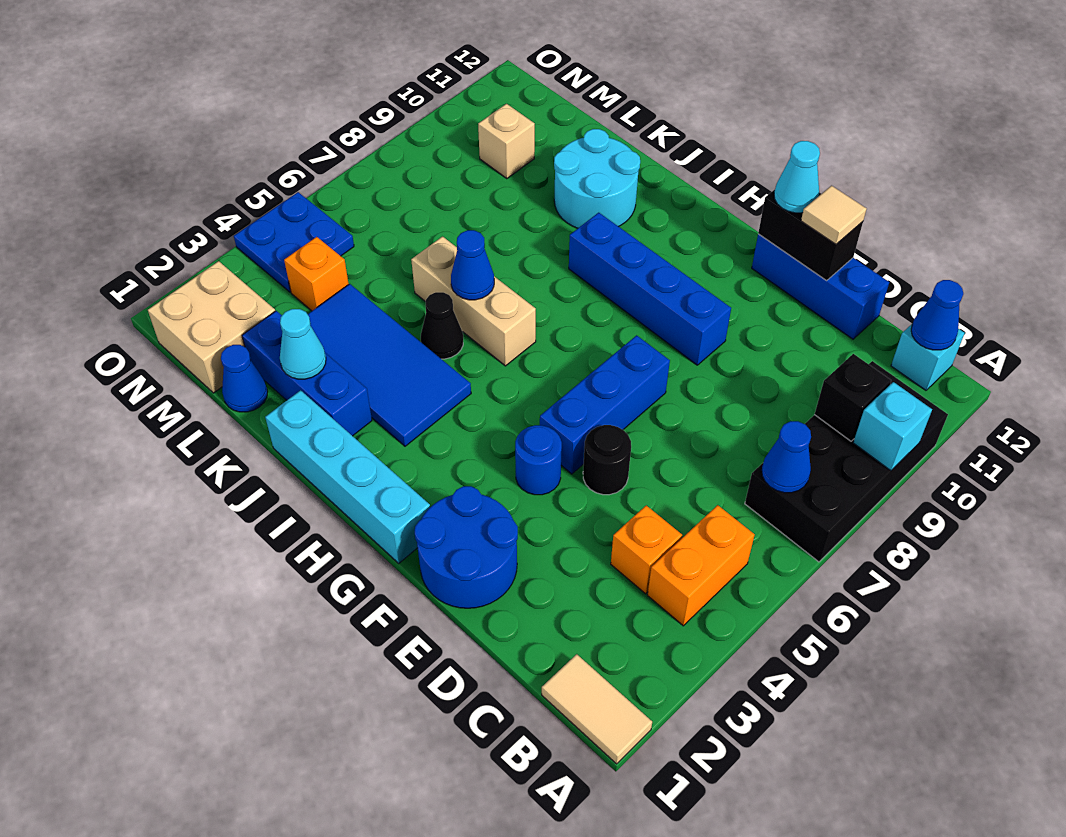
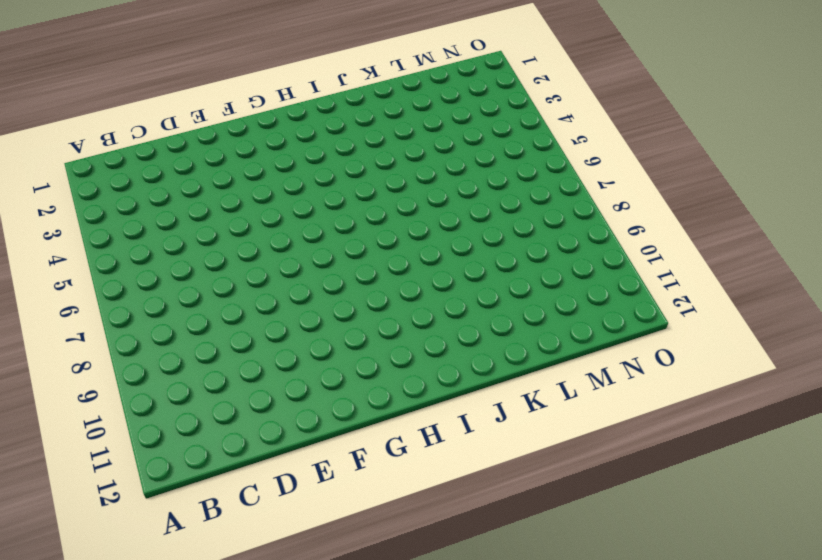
none -> tan tile A1:B1 level 1
none -> black brick A7:B10 level 1
none -> orange brick B4:B5 level 1
none -> cyan brick B12 level 1

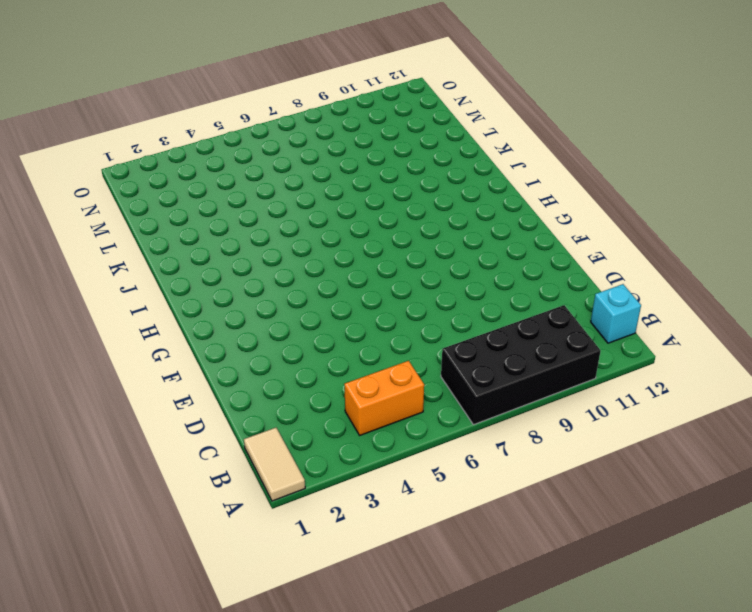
none -> orange brick C4 level 1
none -> blue brick D12:F12 level 1
none -> blue round brick E1:F2 level 1
none -> black round brick E5 level 1

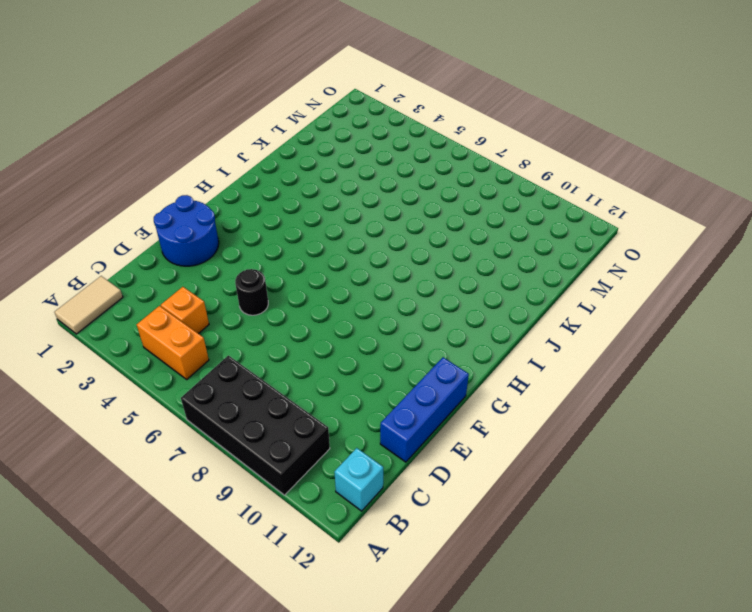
none -> blue round brick F4 level 1
none -> blue brick F5:F7 level 1
none -> blue brick F9:I9 level 1
none -> cyan brick G1:J1 level 1

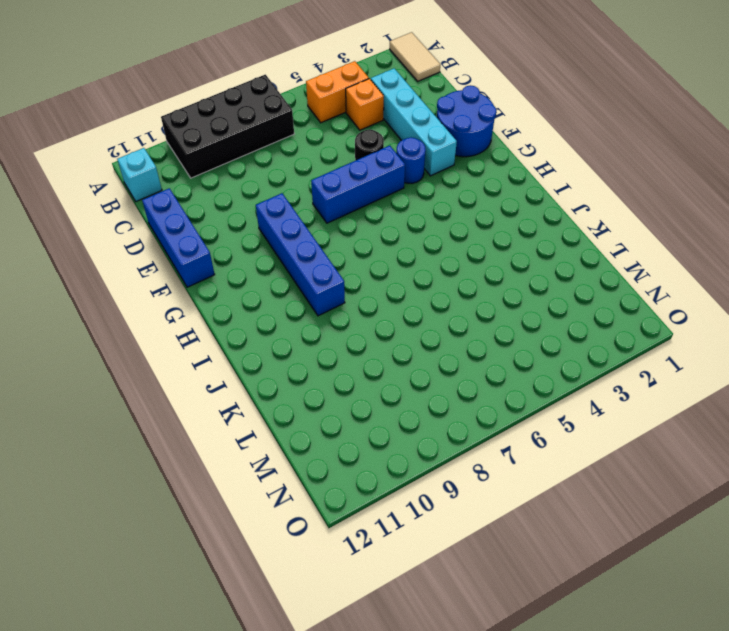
cyan brick C3:F3 level 1 -> cyan brick G1:J1 level 1
none -> blue tile I3:L4 level 1
none -> tan brick I6:K6 level 1
none -> blue brick J2:L2 level 1
none -> black cone J5 level 1

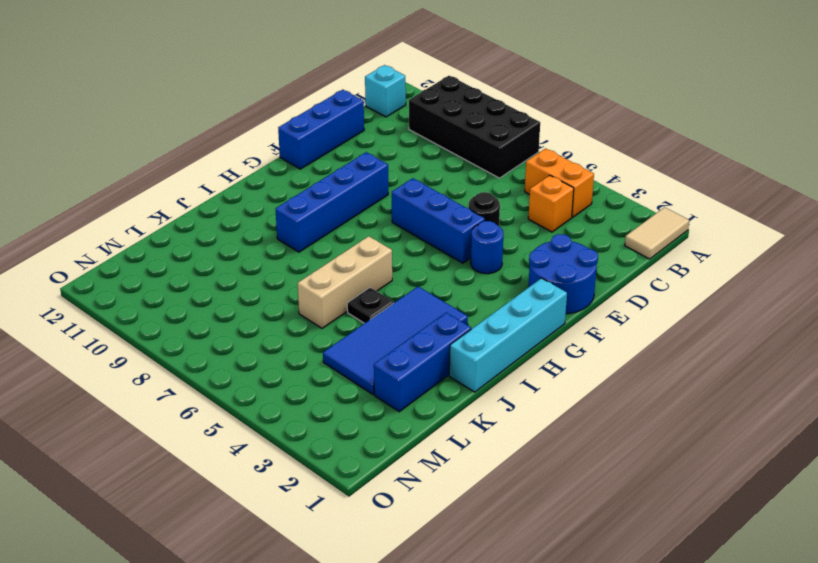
black plate J5 level 1 -> black cone J5 level 1
none -> cyan round brick J10:K11 level 1
none -> blue cone L1 level 1
none -> tan brick M1:N2 level 1
none -> orange brick M4 level 1

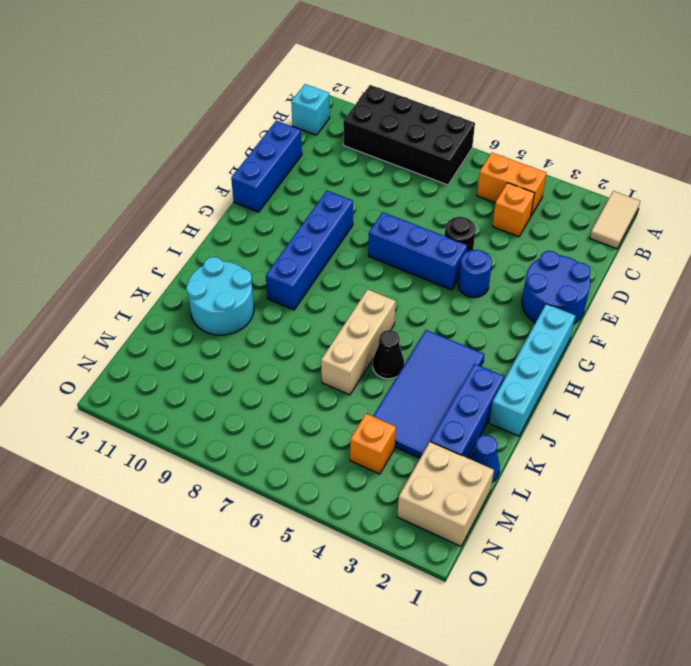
none -> tan brick M10 level 1
none -> blue plate N4:O5 level 1
none -> cyan brick A9 level 2
none -> blue cone B7 level 2

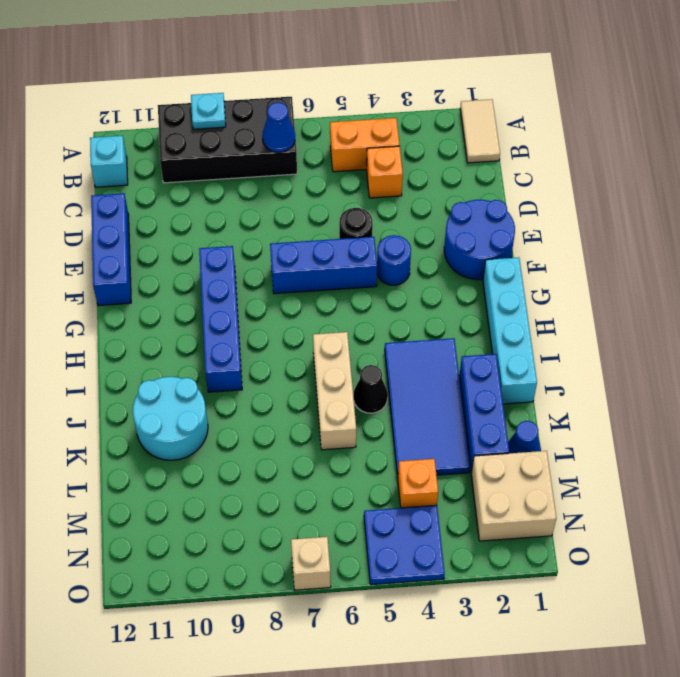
cyan plate A9 level 2 -> cyan brick A9 level 2
tan brick O7 level 1 -> tan brick M10 level 1
none -> black brick B9 level 2
none -> blue cone B12 level 2
none -> black brick E12:F12 level 2
none -> blue cone J6 level 2

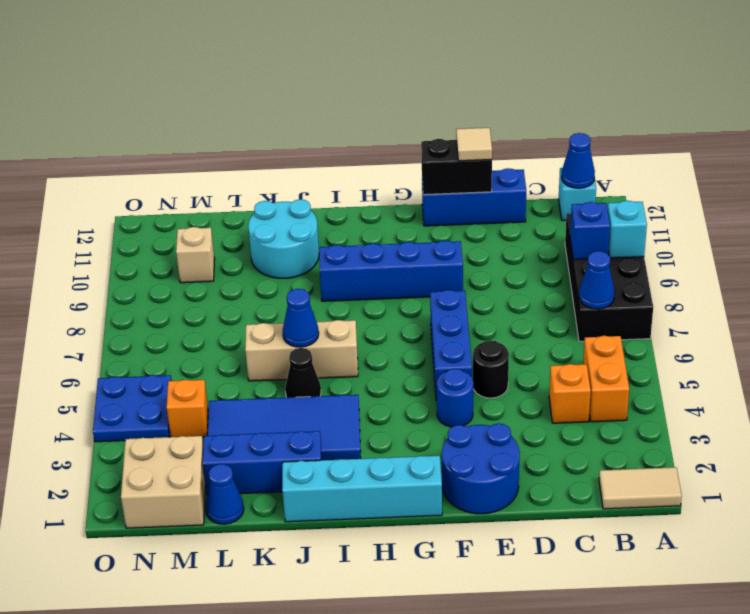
blue brick B9 level 2 -> black brick B9 level 2
none -> cyan cone K2 level 2
none -> cyan cone F12 level 3

